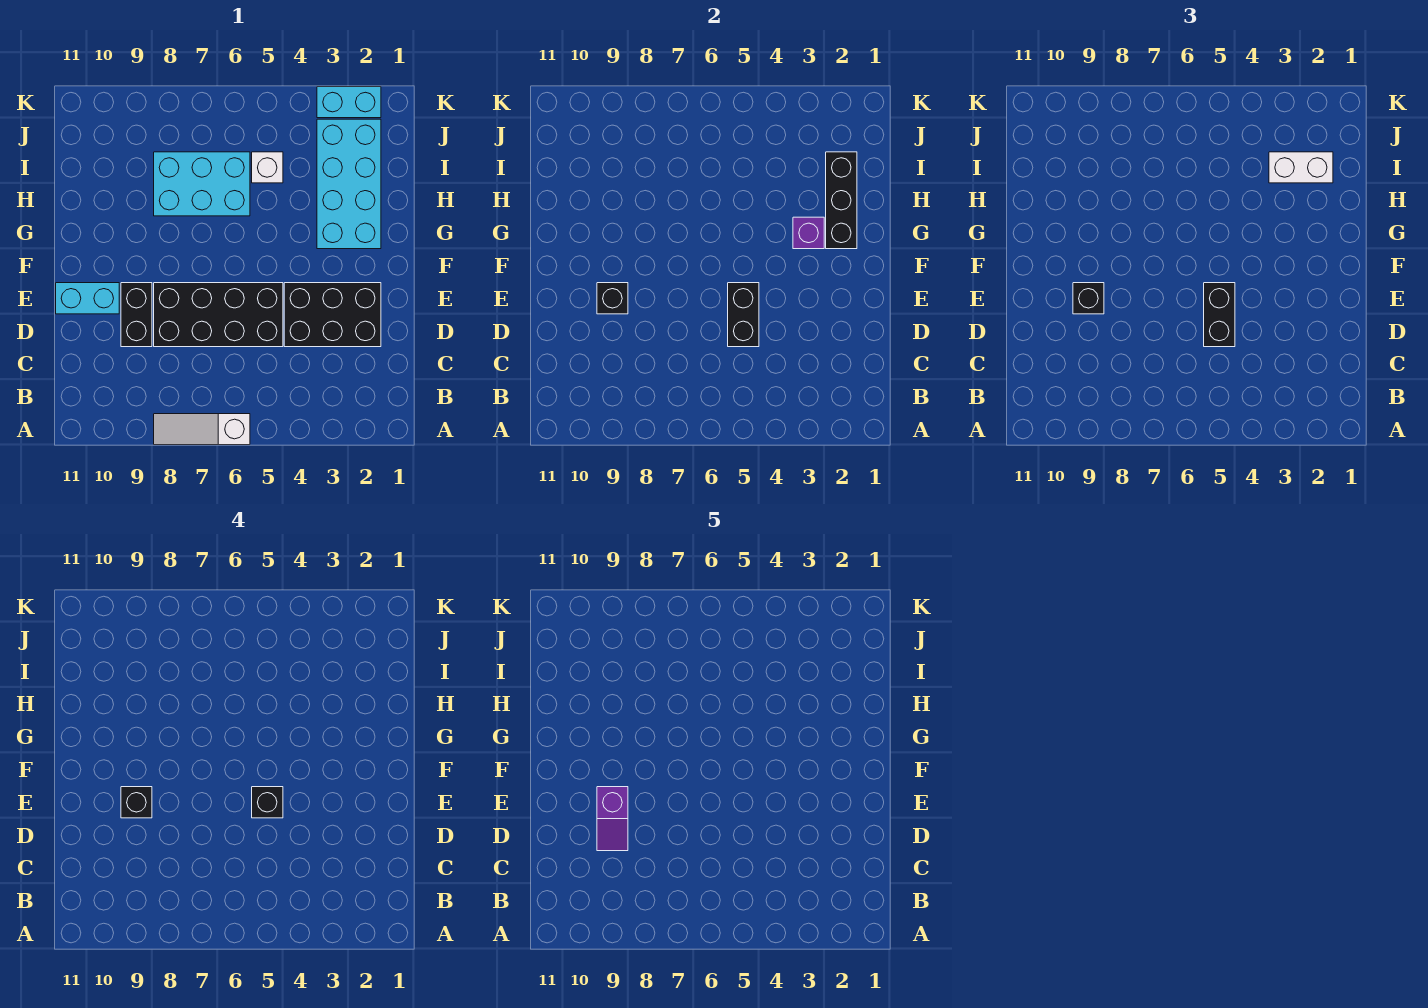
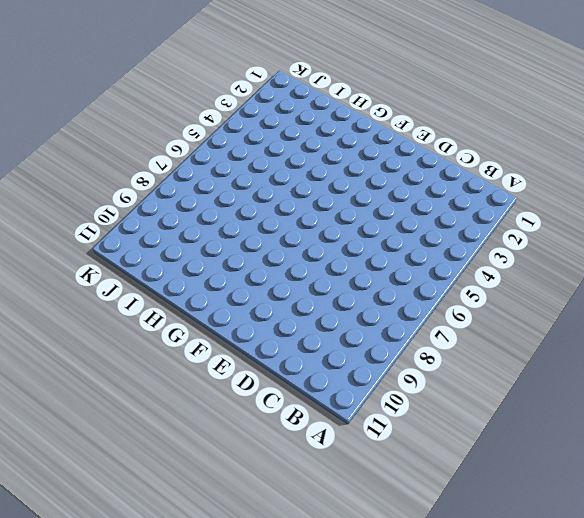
none -> white slope A6:A8 level 1 top 6
none -> black brick D2:E4 level 1
none -> black brick D5:E8 level 1

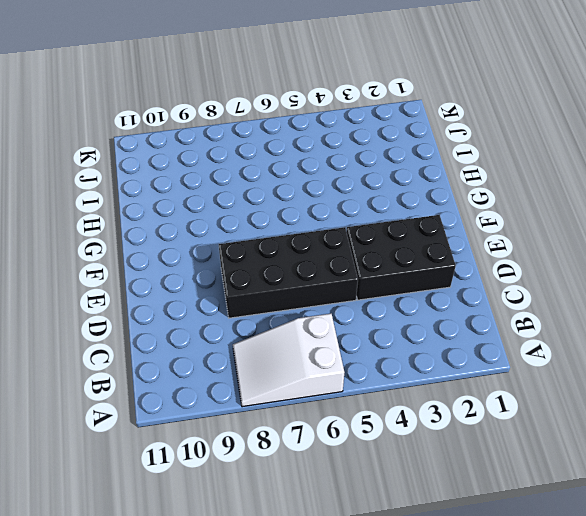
white slope A6:B8 level 1 top 6 -> white slope A6:A8 level 1 top 6
none -> black brick D9:E9 level 1
none -> cyan brick E10:E11 level 1
none -> cyan brick G2:J3 level 1

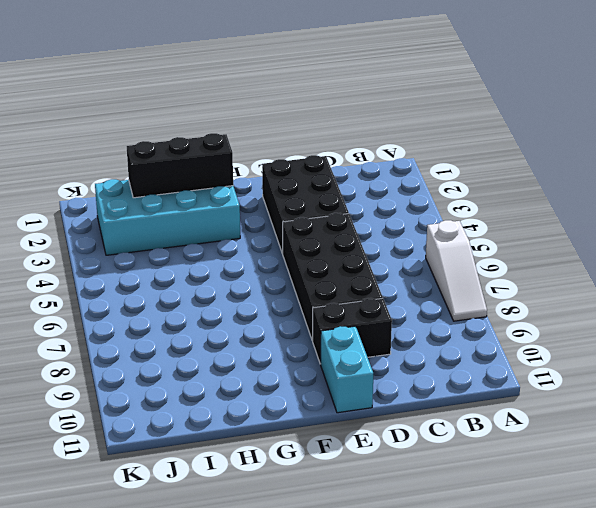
none -> cyan brick H6:I8 level 1
none -> white brick I5 level 1
none -> cyan brick K2:K3 level 1

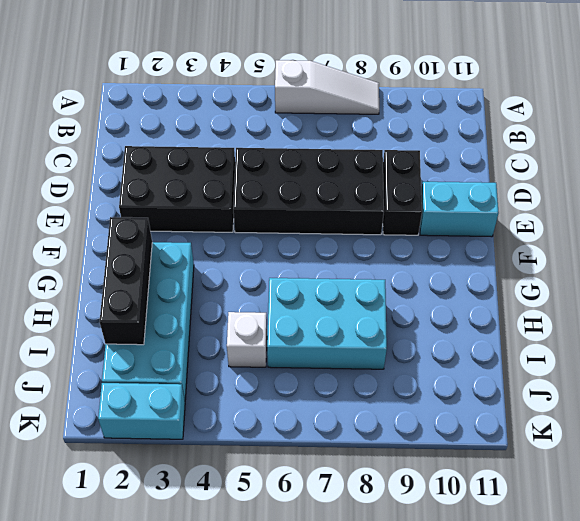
none -> black brick D5:E5 level 2
none -> black brick E9 level 2
none -> purple brick G3 level 2

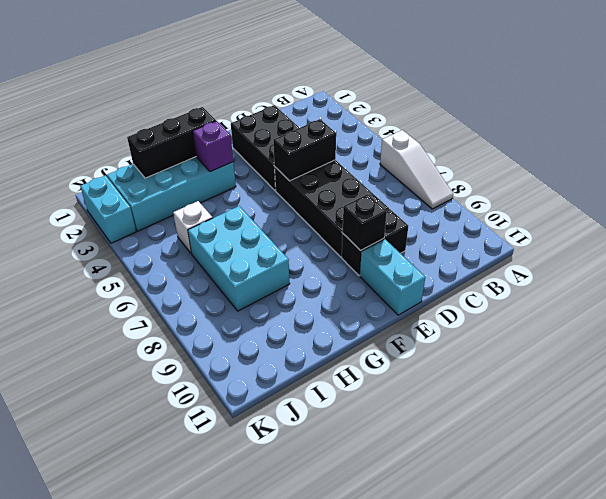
none -> black brick D5:E5 level 3
none -> black brick E9 level 3
none -> white brick I2:I3 level 3

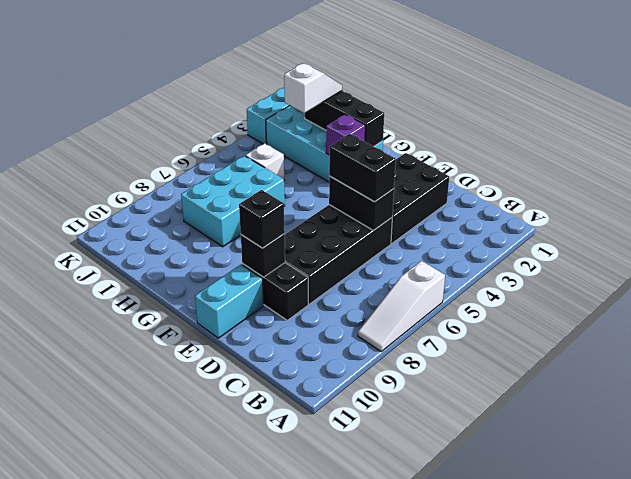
white slope I2:I3 level 3 top 3 -> white brick I2:I3 level 3
none -> black brick E5 level 4
none -> black brick E9 level 4
none -> purple slope D9:E9 level 5 top E

